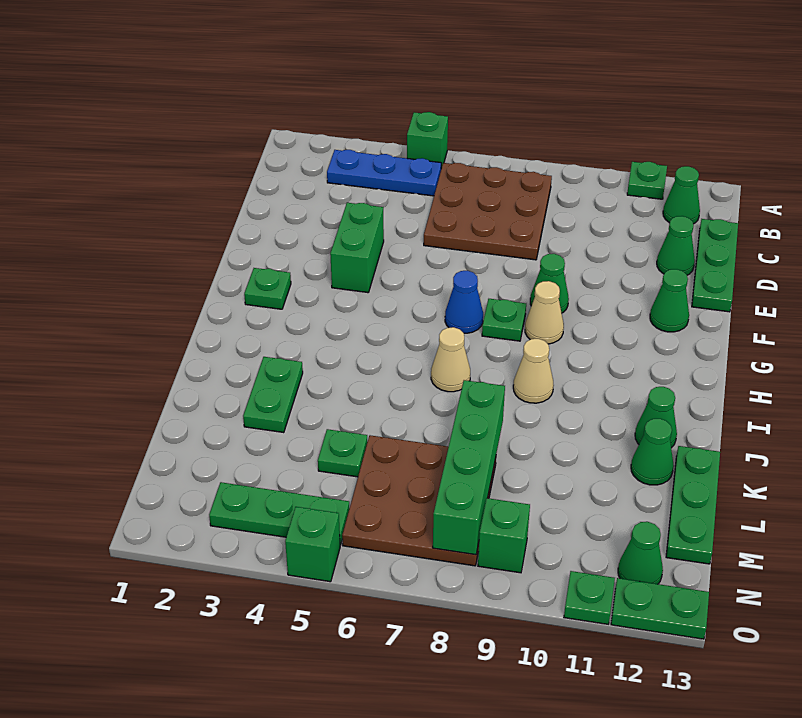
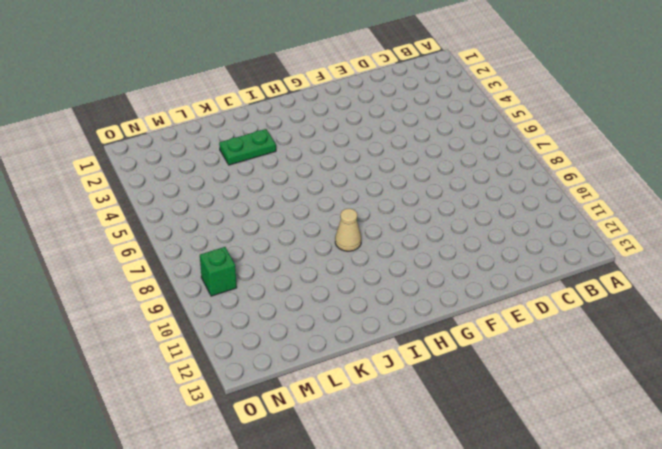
none -> green brick A5 level 1
none -> green plate A11 level 1
none -> blue plate B3:B5 level 1

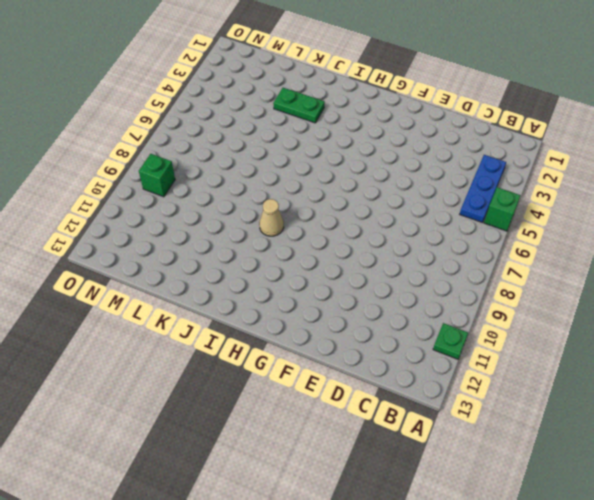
none -> brown plate B6:D8 level 1
none -> green cone B12 level 1
none -> green plate C13:E13 level 1

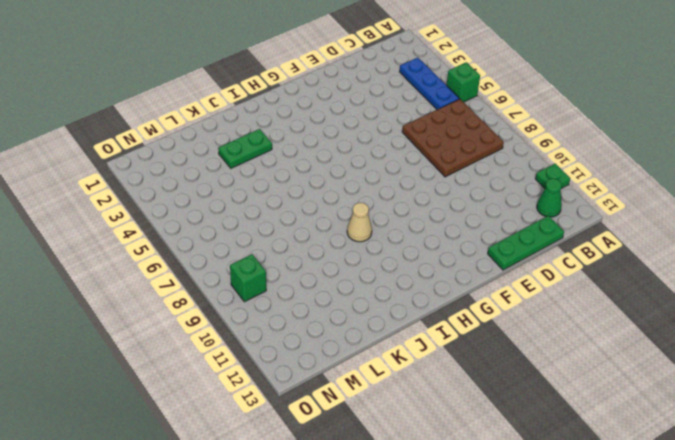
none -> green cone D12 level 1
none -> green brick E4:F4 level 1
none -> green cone F9 level 1

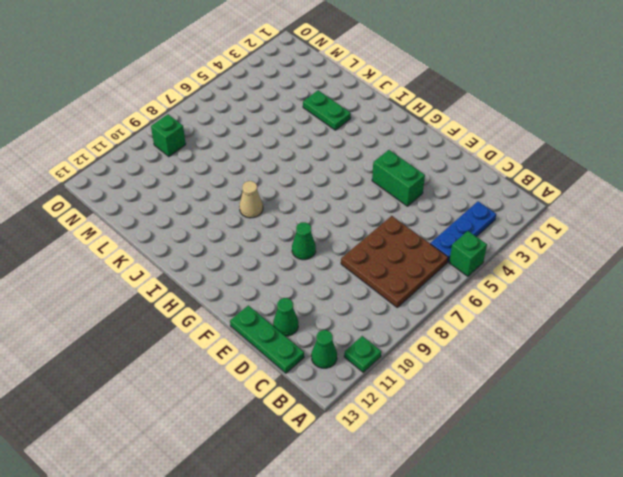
none -> green cone F12 level 1
none -> green plate G2 level 1
none -> blue cone G7 level 1

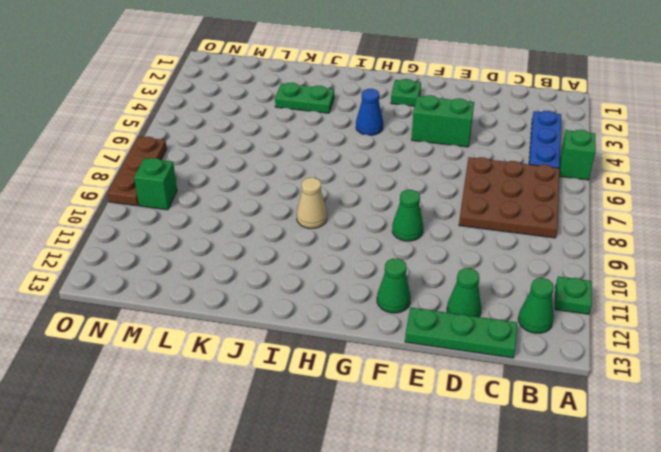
blue cone H4 level 1 -> blue cone G7 level 1
brown plate O7:O9 level 1 -> none
none -> green plate G8 level 1
none -> tan cone G9 level 1
none -> tan cone I7 level 1

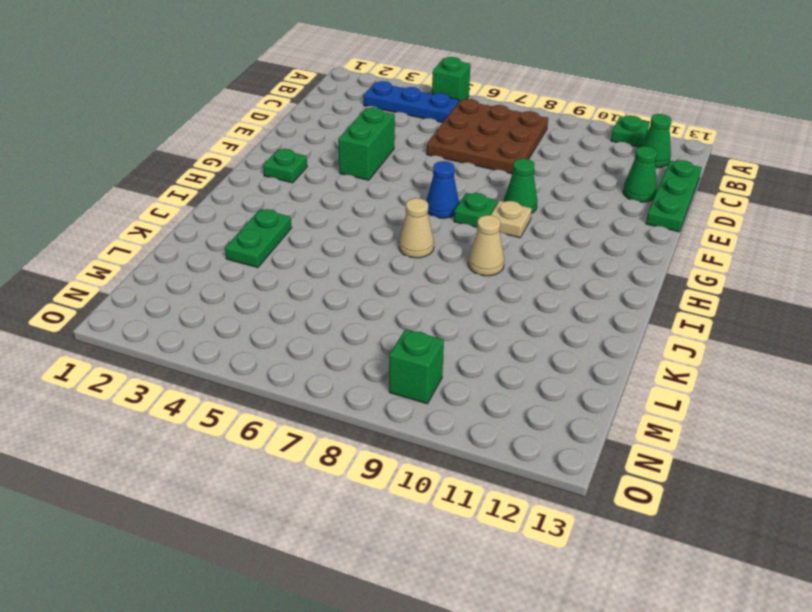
tan plate G9 level 1 -> tan cone G9 level 1
none -> green cone F12 level 1
none -> green cone J12 level 1
none -> green cone K12 level 1

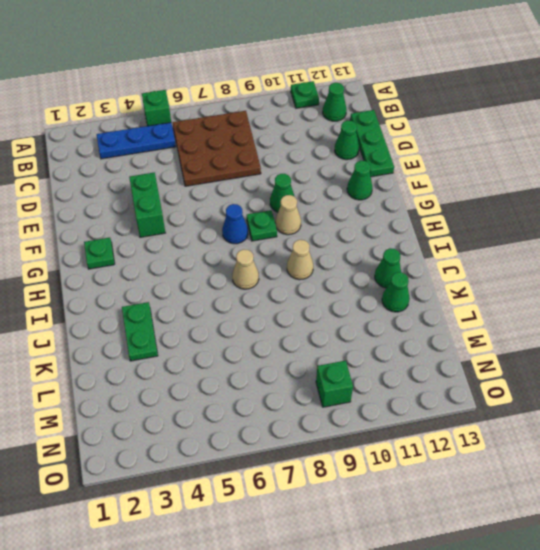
none -> green plate K13:M13 level 1
none -> green plate L5 level 1
none -> brown plate L6:N8 level 1

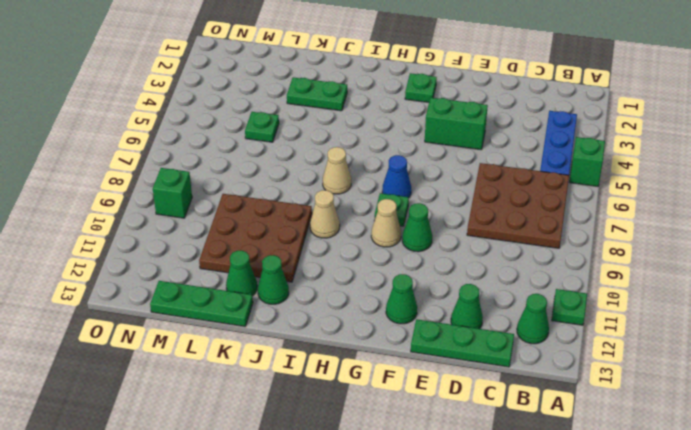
brown plate J9:L11 level 1 -> brown plate L6:N8 level 1
none -> green plate N3:N5 level 1
none -> green cone N12 level 1
none -> green brick O5 level 1

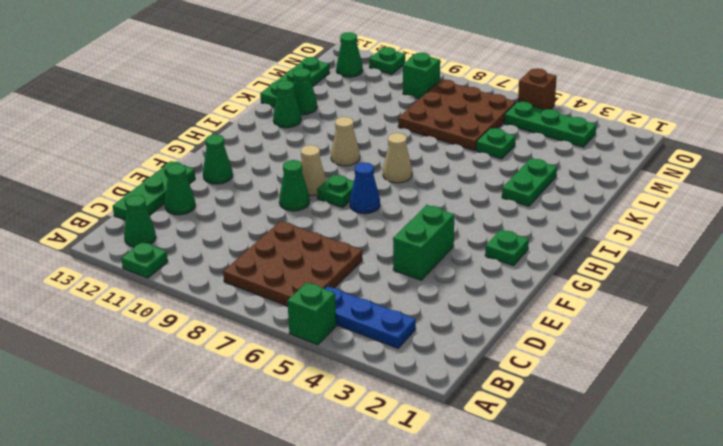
brown brick O5 level 1 -> green brick O5 level 1
none -> green plate O12:O13 level 1
none -> green brick K8:N8 level 2

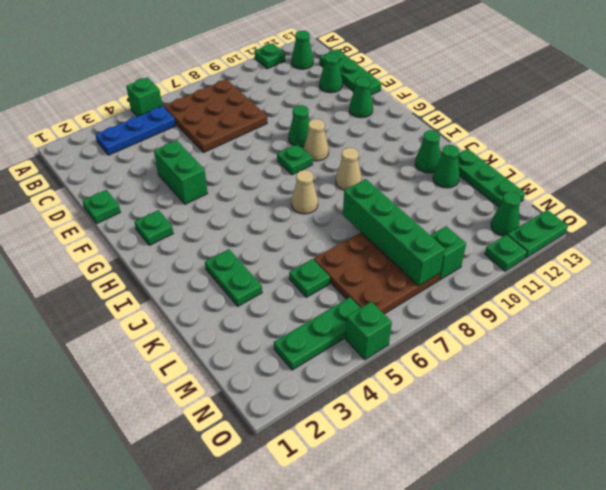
green plate E1 level 1 -> none
none -> blue cone G7 level 1

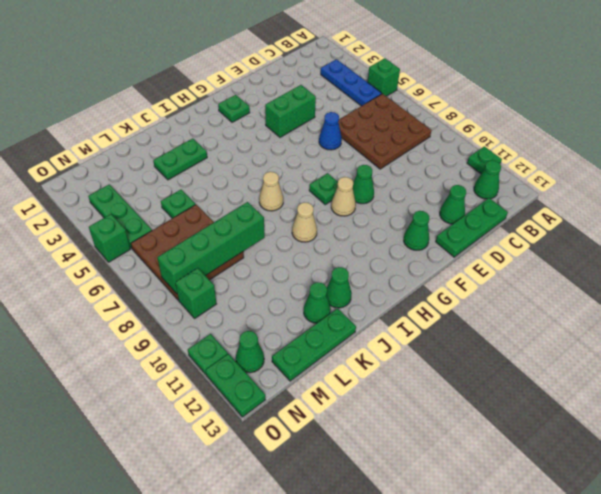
blue cone E6 level 1 -> blue cone G7 level 1

